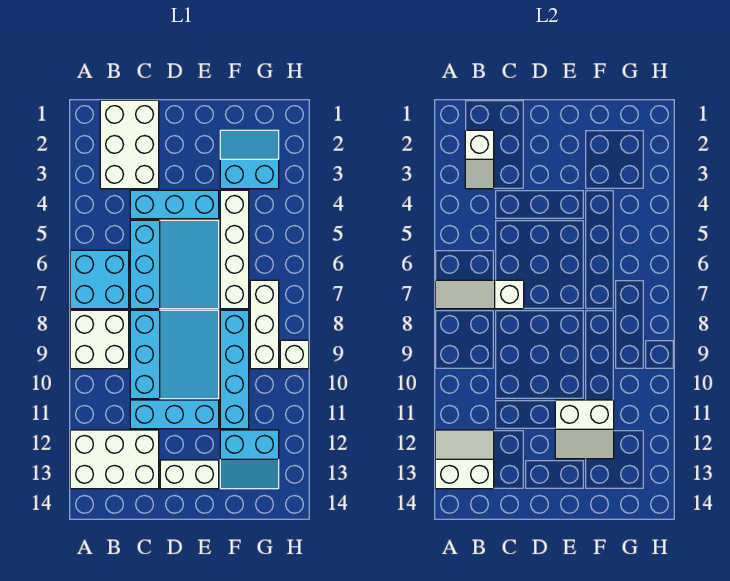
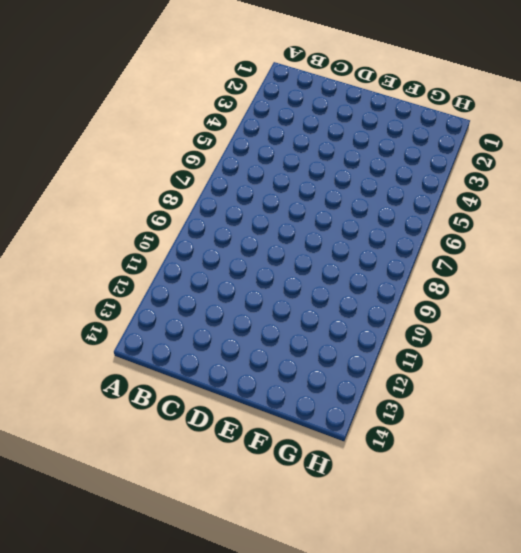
none -> cyan brick A6:B7 level 1
none -> white brick A8:B9 level 1
none -> white brick A12:C13 level 1

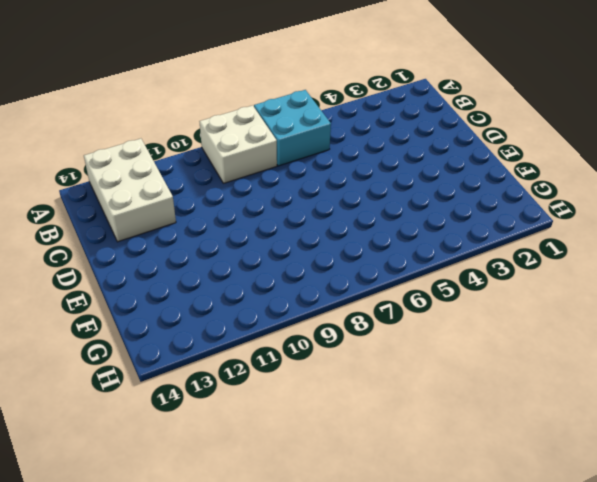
none -> white brick B1:C3 level 1
none -> cyan brick C4:E4 level 1
none -> cyan slope C5:E7 level 1 top C

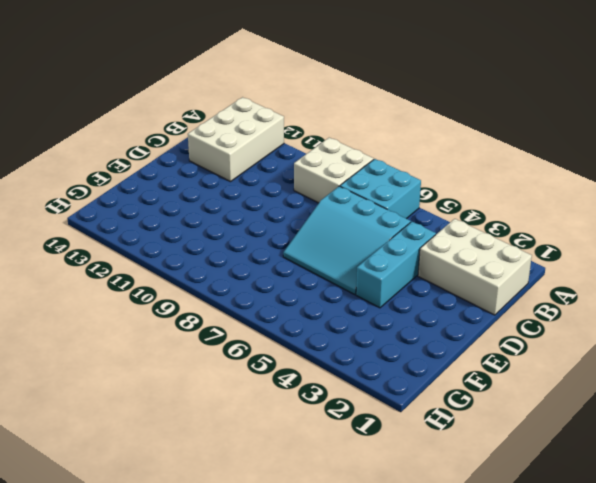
none -> cyan slope C8:E10 level 1 top C
none -> cyan brick C11:E11 level 1
none -> white brick D13:E13 level 1

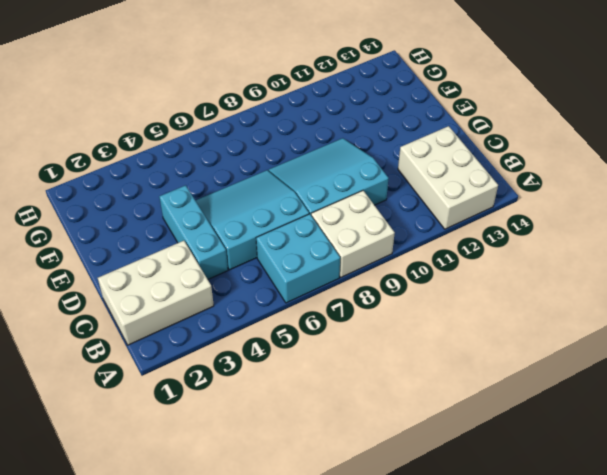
none -> cyan brick C11:E11 level 1
none -> white brick D13:E13 level 1
none -> cyan slope F2:G3 level 1 top 3

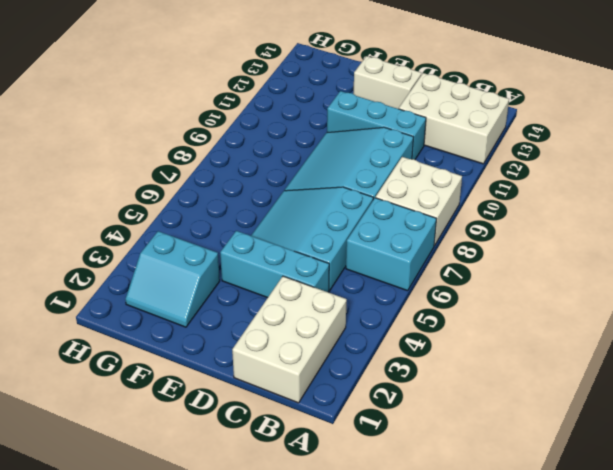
none -> white brick F4:F7 level 1
none -> cyan brick F8:F11 level 1
none -> cyan slope F12:G13 level 1 top 12

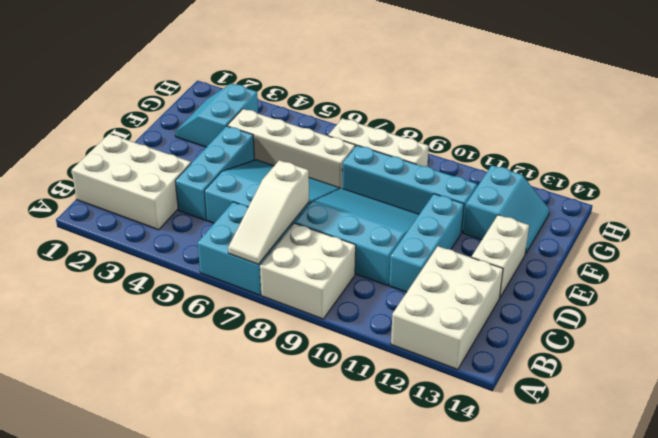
none -> white brick H9 level 1
none -> white slope A12:B13 level 2 top 13
none -> white slope B2:B3 level 2 top 2

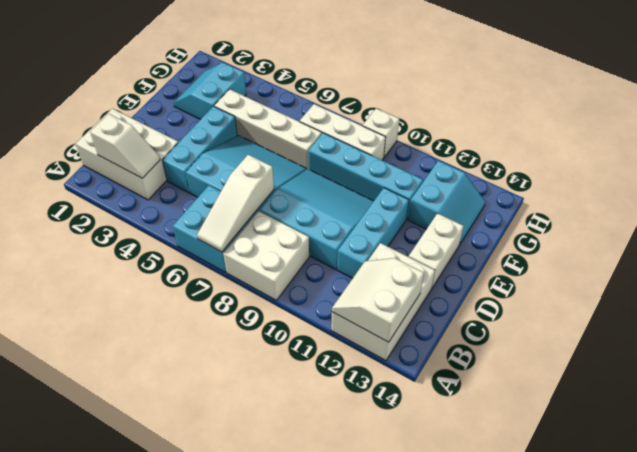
none -> white slope E11:F12 level 2 top 11

